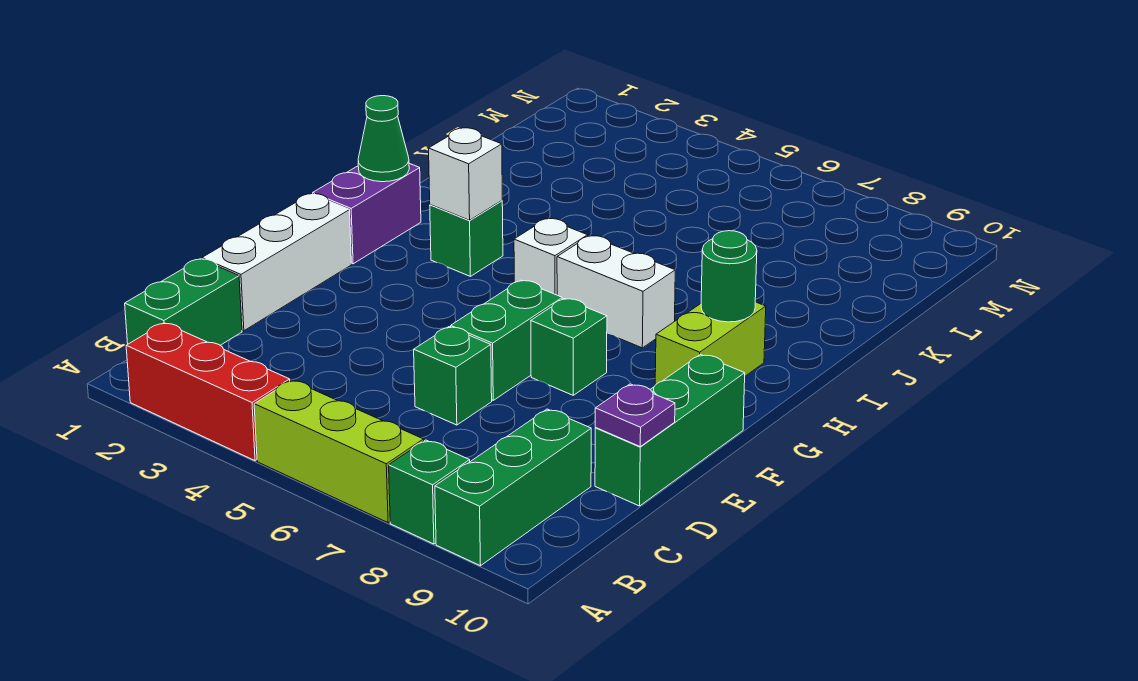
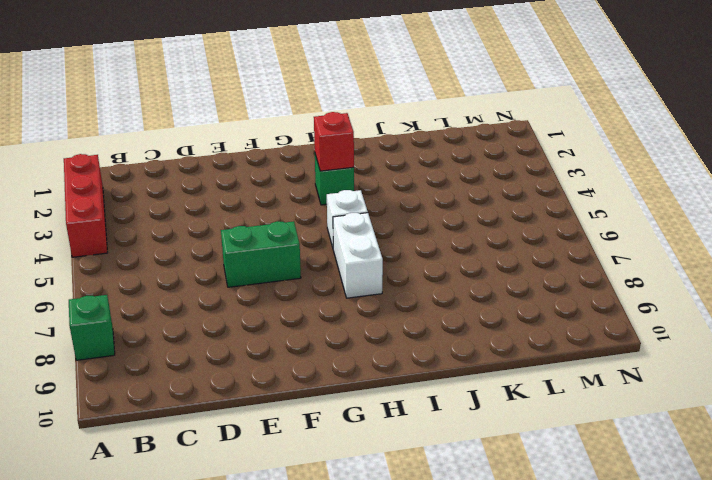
red brick H3 level 2 -> white brick H3 level 2
none -> lime brick A5:A7 level 1
none -> green brick A9:C9 level 1
none -> green brick B1:C1 level 1

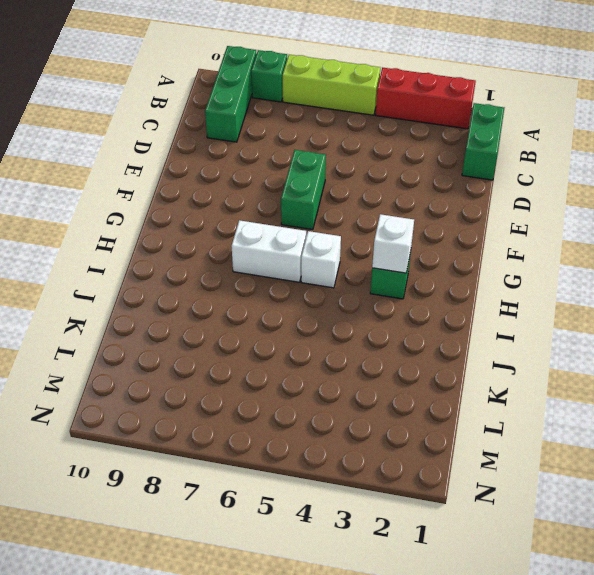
none -> white brick D1:F1 level 1
none -> green brick D6 level 1
none -> green brick D10:F10 level 1

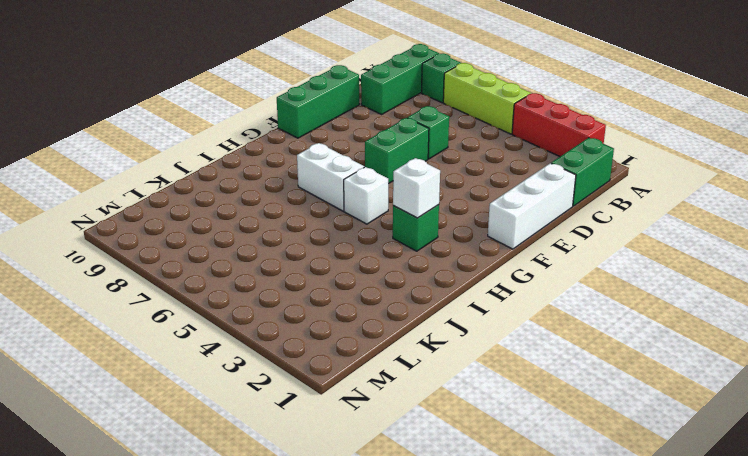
none -> green brick F7 level 1
none -> purple brick G1:H1 level 1
none -> lime brick G9:H9 level 1

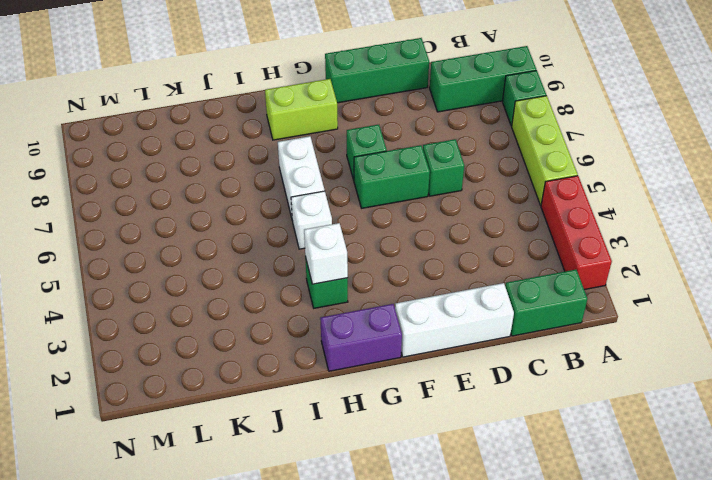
none -> purple plate D10 level 2
none -> green cone H1 level 2
none -> green round brick H9 level 2

